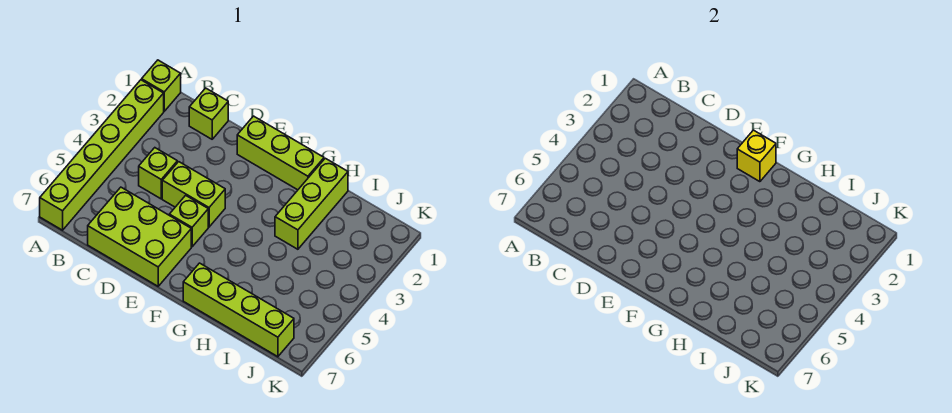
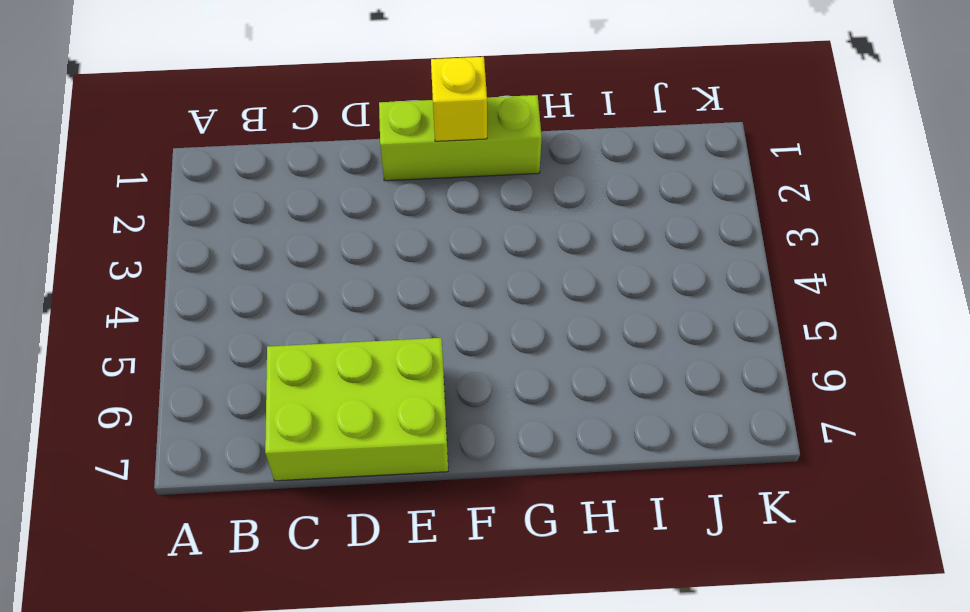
none -> lime brick A1 level 1
none -> lime brick A2:A7 level 1

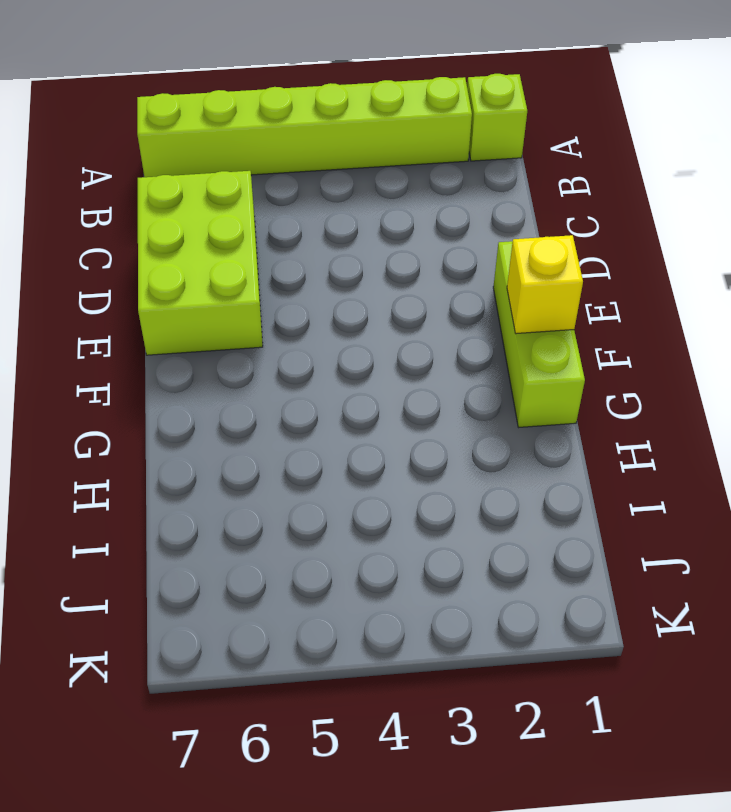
none -> lime brick C1 level 1
none -> lime brick C4 level 1

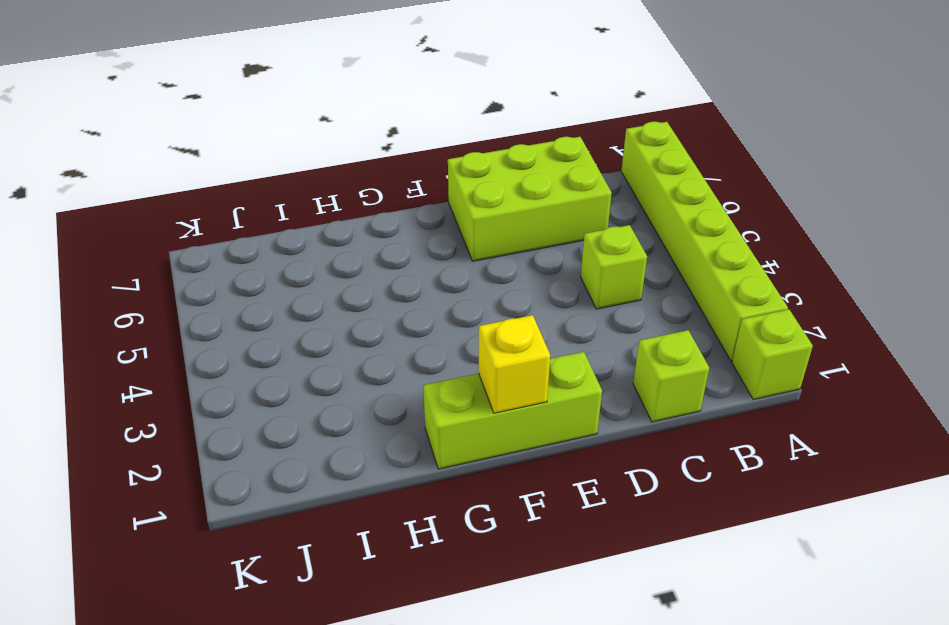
none -> lime brick D4:E4 level 1
none -> lime brick E5 level 1

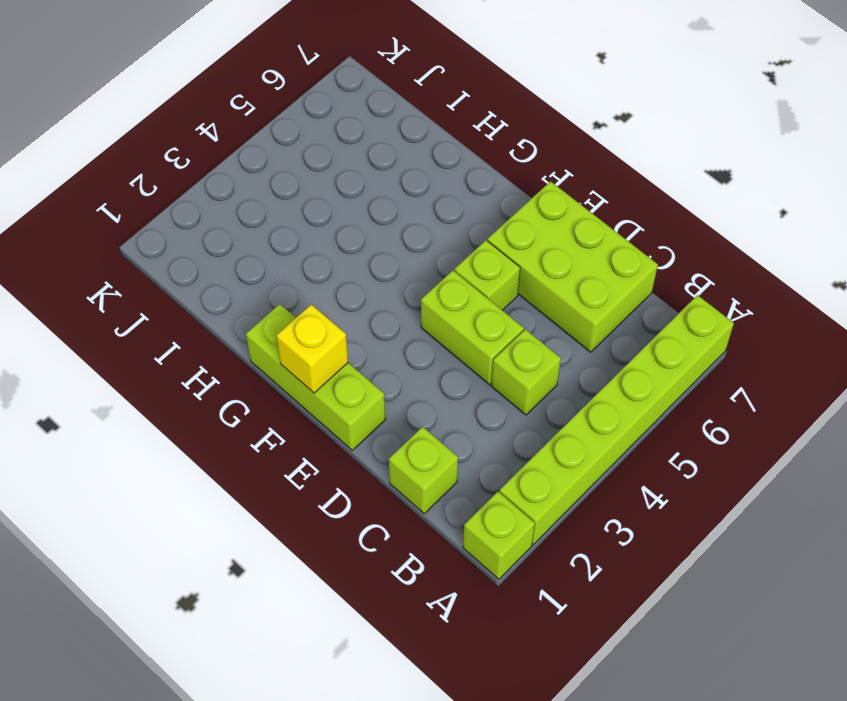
none -> lime brick G7:J7 level 1
none -> lime brick H1:H3 level 1

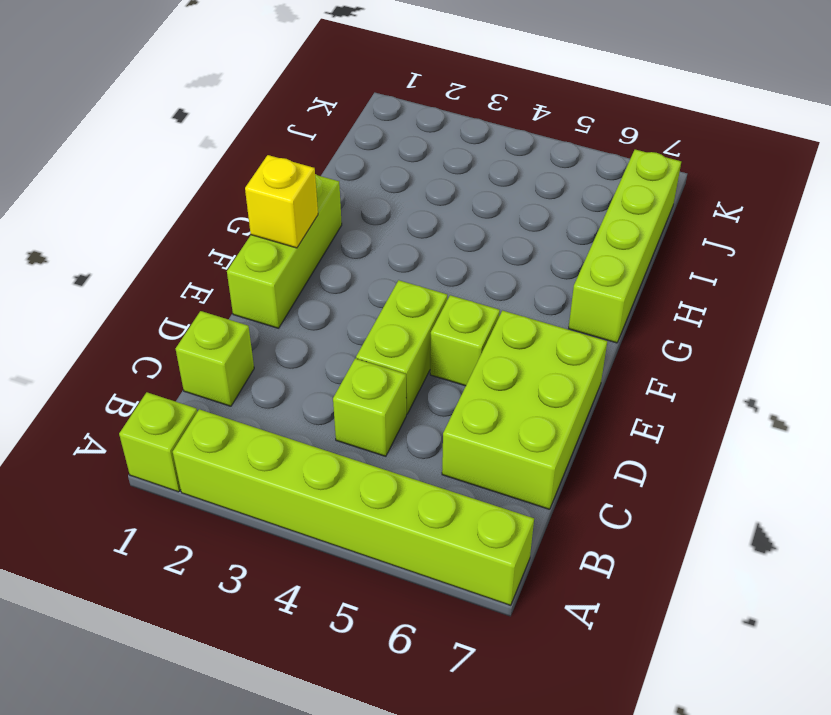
none -> lime brick H1:H3 level 1

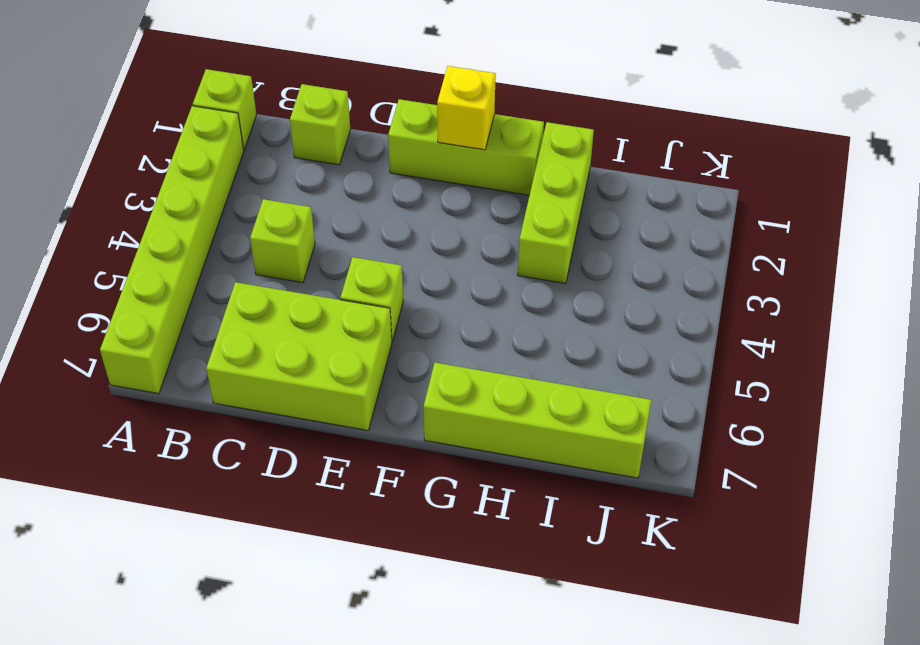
none -> lime brick D4:E4 level 1

